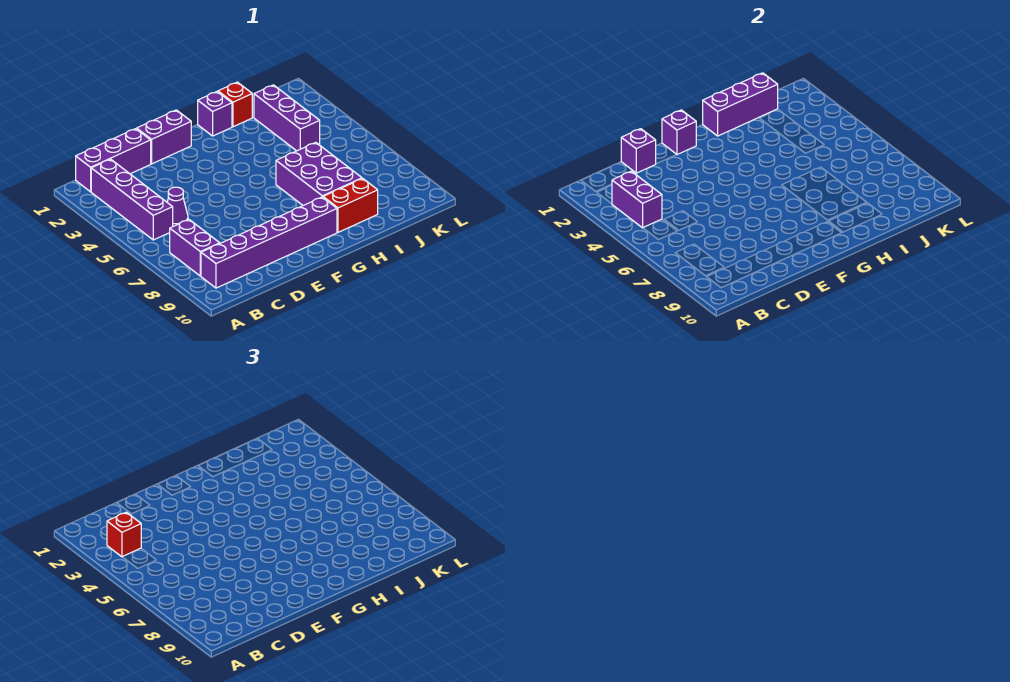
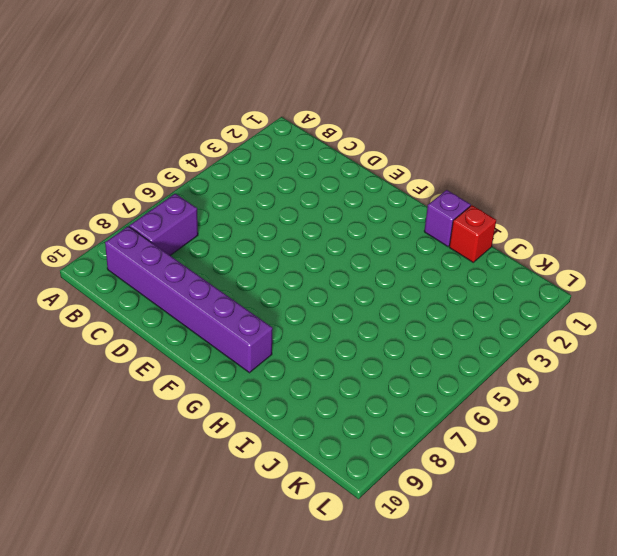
none -> purple brick B1:D1 level 1
none -> purple brick B2:B5 level 1
none -> purple cone C5 level 1

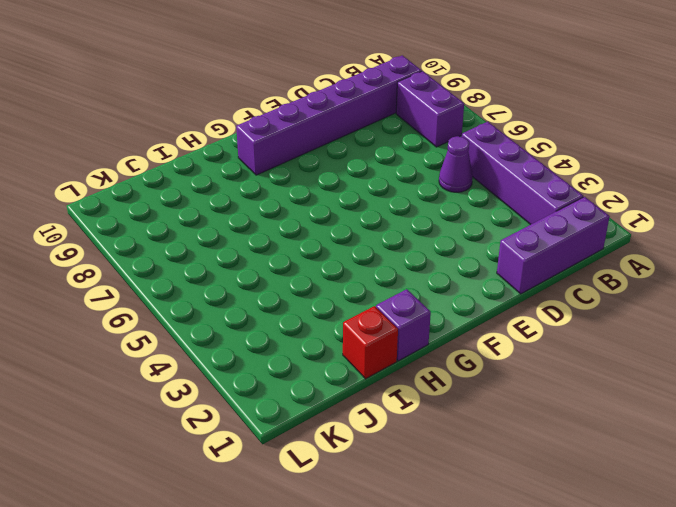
none -> purple brick E1:F1 level 1
none -> purple brick H6:I8 level 1
none -> red brick H9:I9 level 1

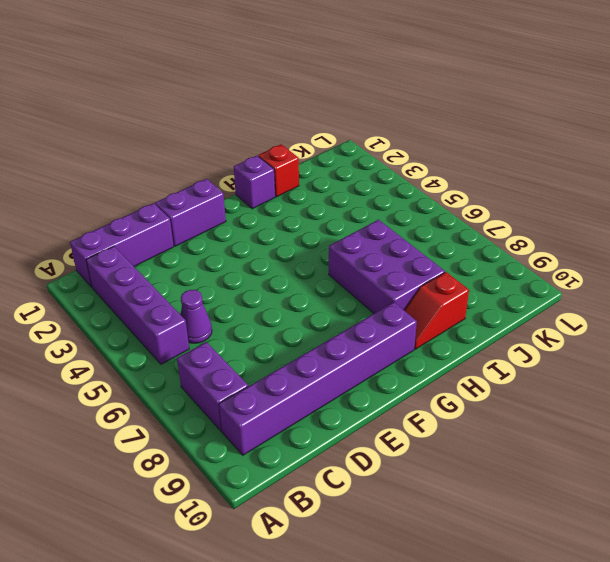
red slope H9:I9 level 1 top I -> red brick H9:I9 level 1
none -> purple brick J2:J4 level 1
none -> purple brick B3:B4 level 2
none -> purple brick D1 level 2

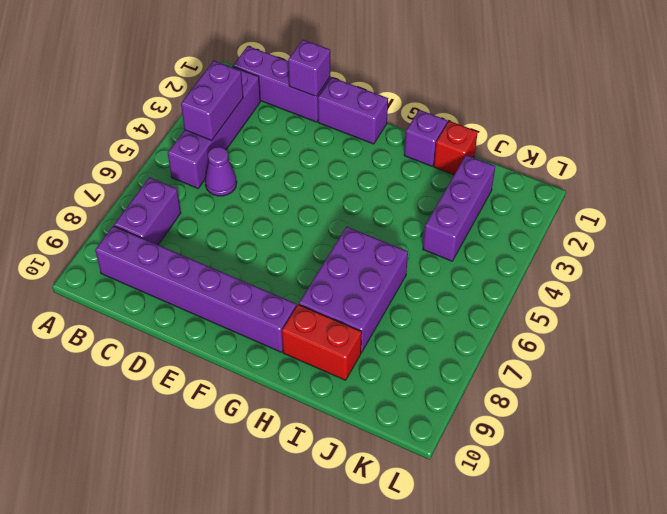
none -> purple brick F1 level 2
none -> purple brick H1:J1 level 2
none -> red brick B3 level 3

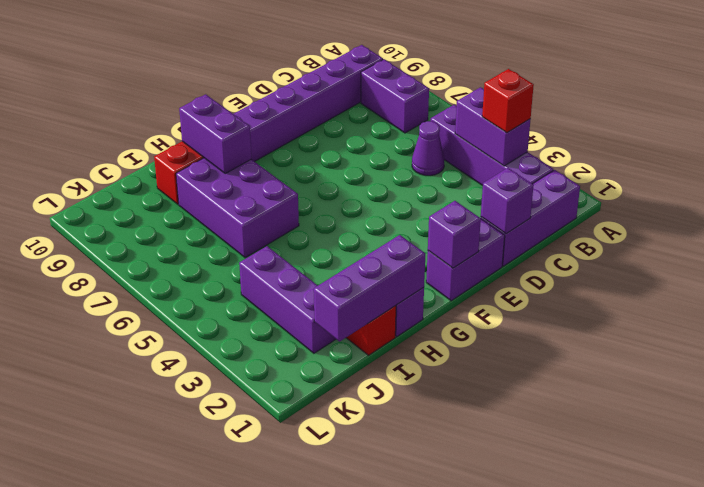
purple brick H8:H9 level 2 -> none

